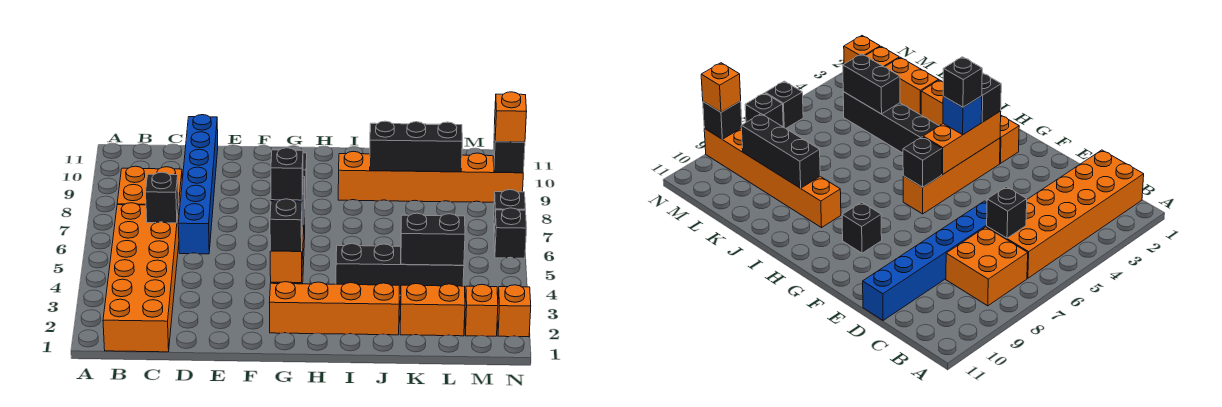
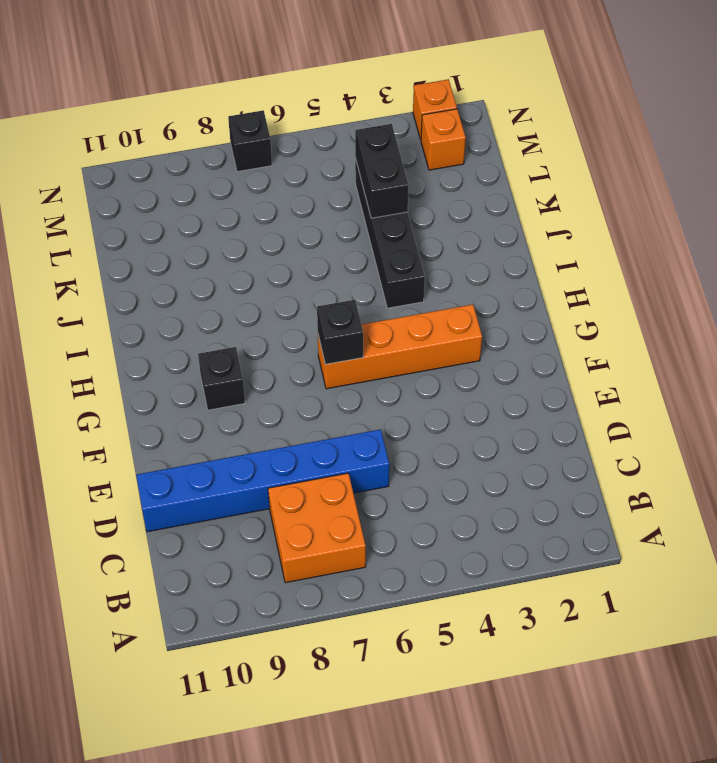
none -> orange brick B1:C6 level 1
none -> orange brick G2:J2 level 1
none -> orange brick I9:N9 level 1

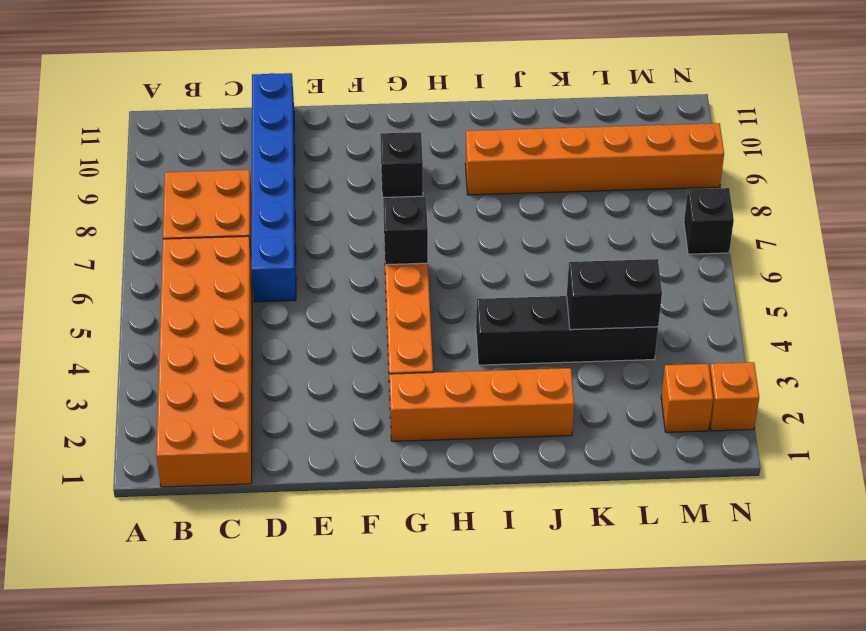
none -> orange brick K2:L2 level 1
none -> black brick N6 level 1
none -> black brick C6 level 2

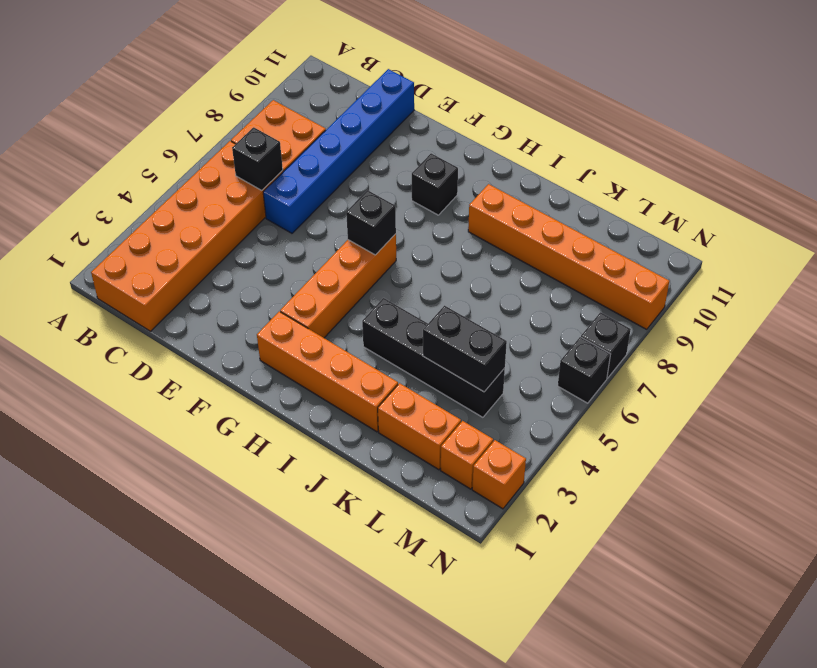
none -> orange brick G3:G5 level 2
none -> black brick J9:L9 level 2
none -> black brick N9 level 2

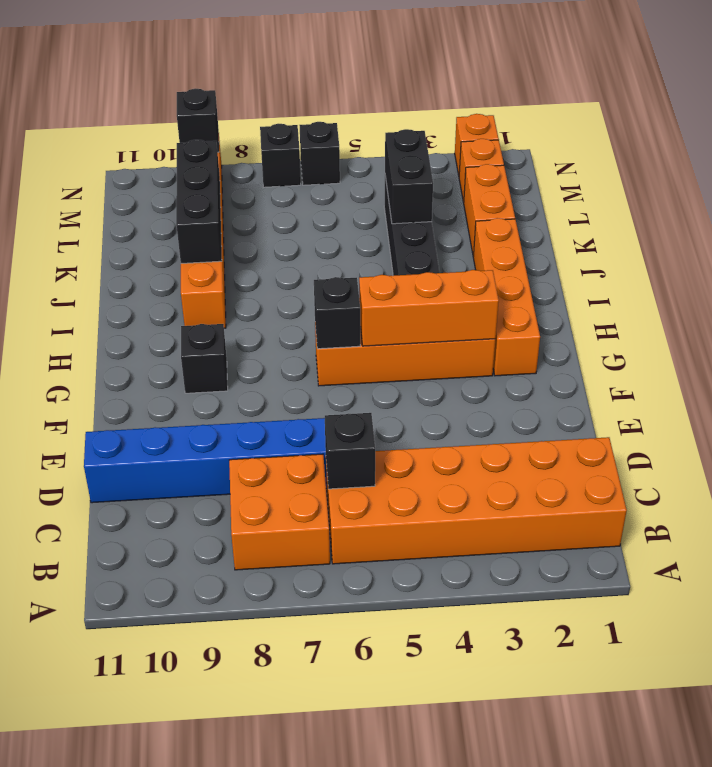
none -> black brick G3 level 3
none -> blue brick G4 level 3
none -> orange brick N9 level 3

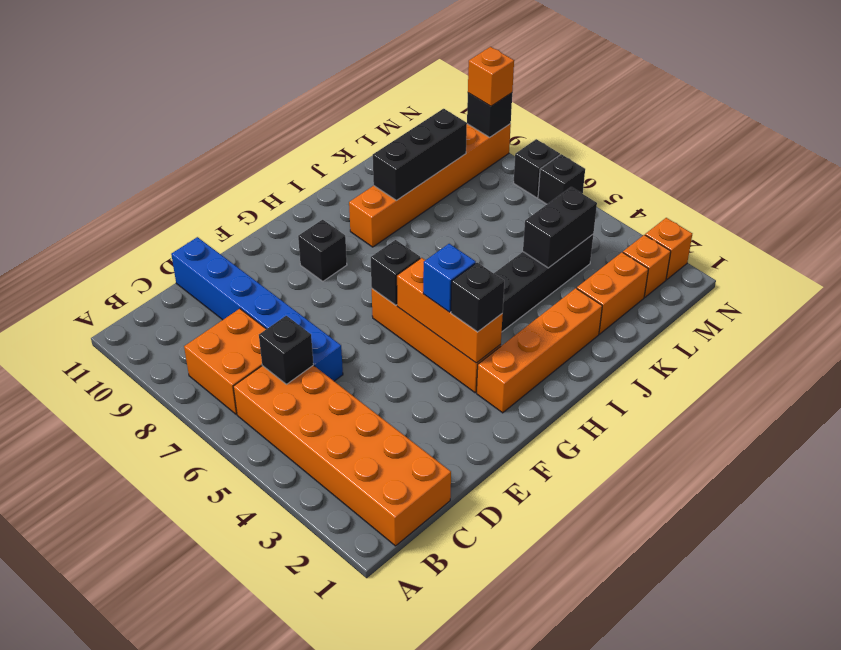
none -> black brick G4 level 4

